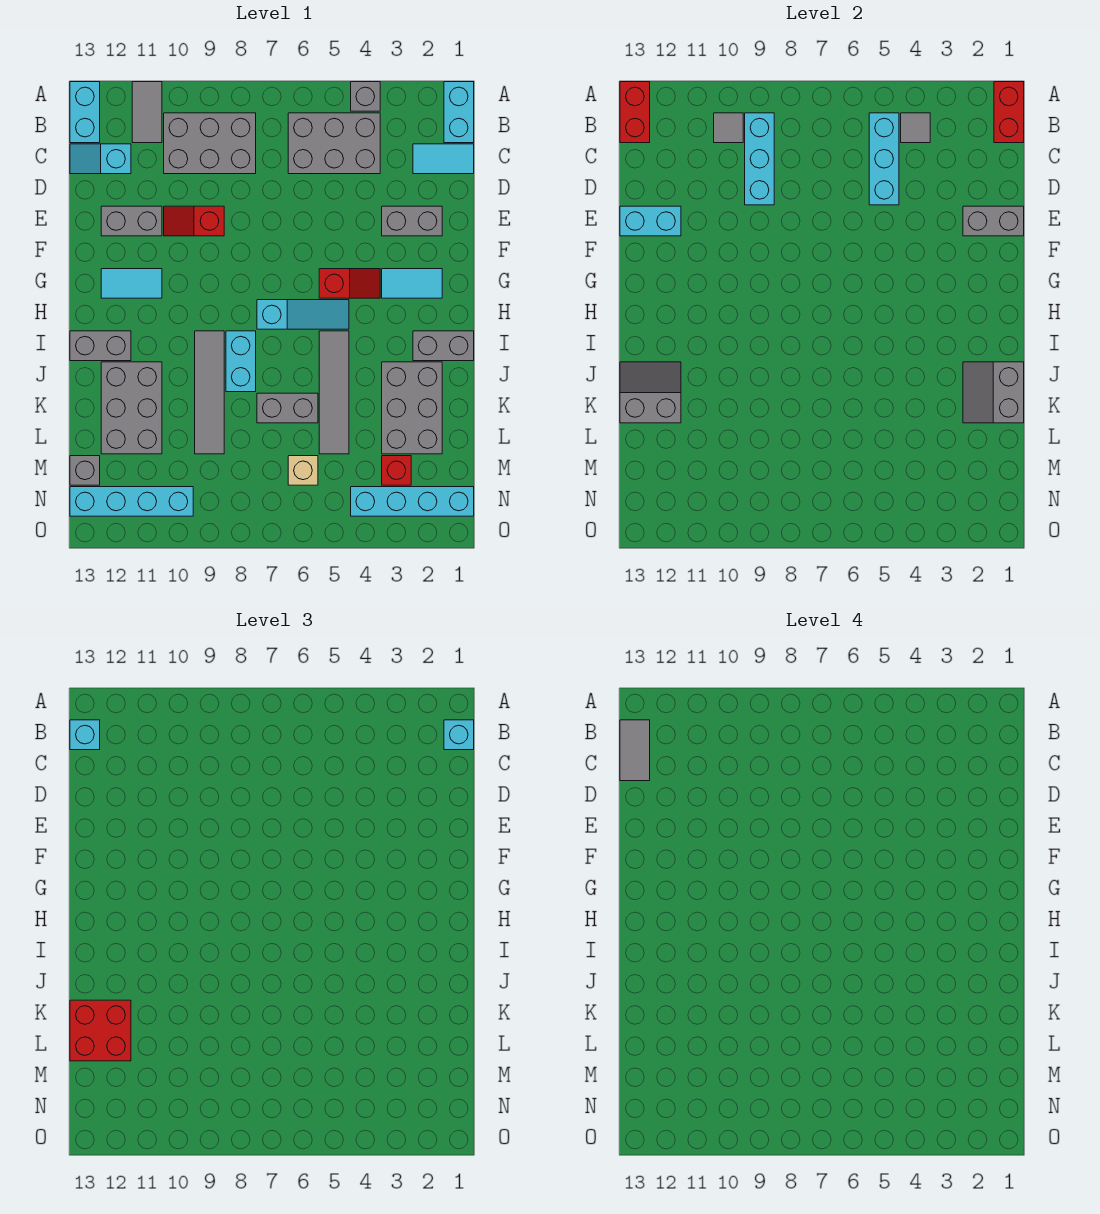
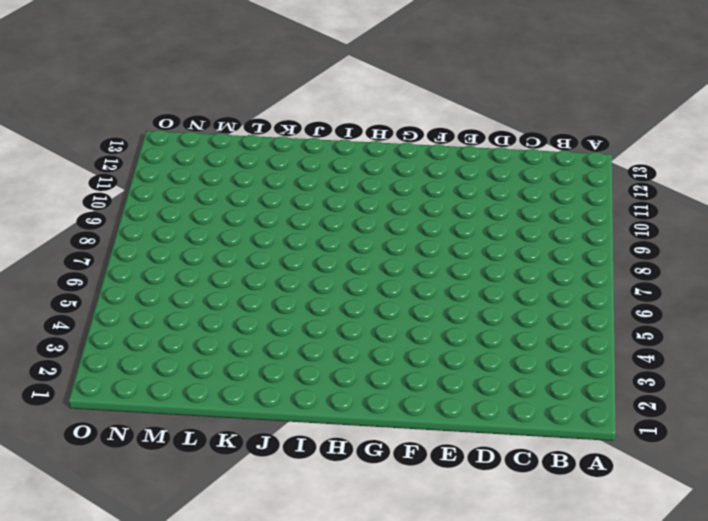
none -> cyan brick A1:B1 level 1
none -> grey brick A4 level 1
none -> grey tile A11:B11 level 1
none -> cyan brick A13:B13 level 1

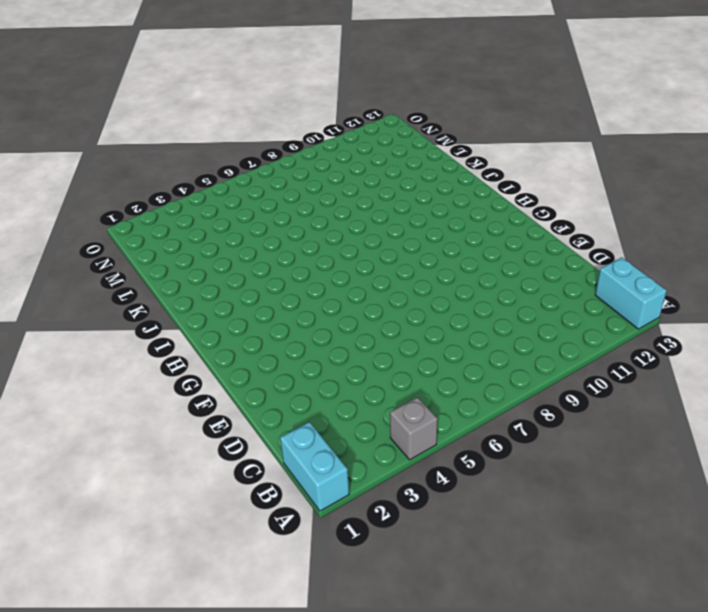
none -> grey tile A11:B11 level 1
none -> grey brick B4:C6 level 1
none -> grey brick B8:C10 level 1
none -> cyan tile C1:C2 level 1

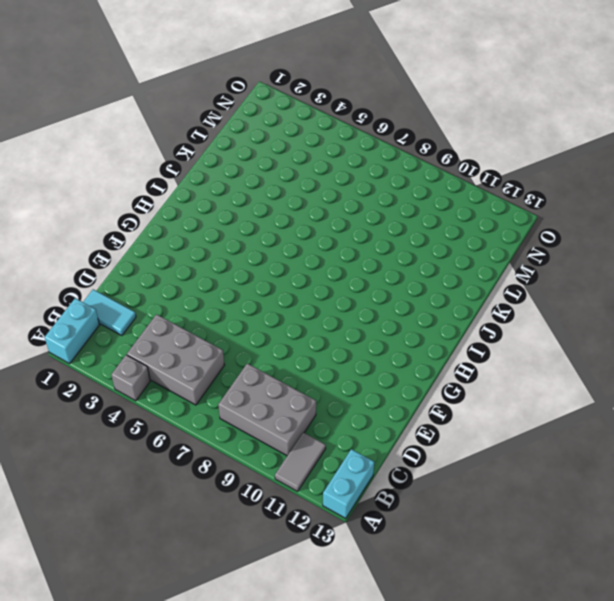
none -> cyan slope C12:C13 level 1 top 12
none -> grey brick E2:E3 level 1
none -> red slope E9:E10 level 1 top 9
none -> grey brick E11:E12 level 1

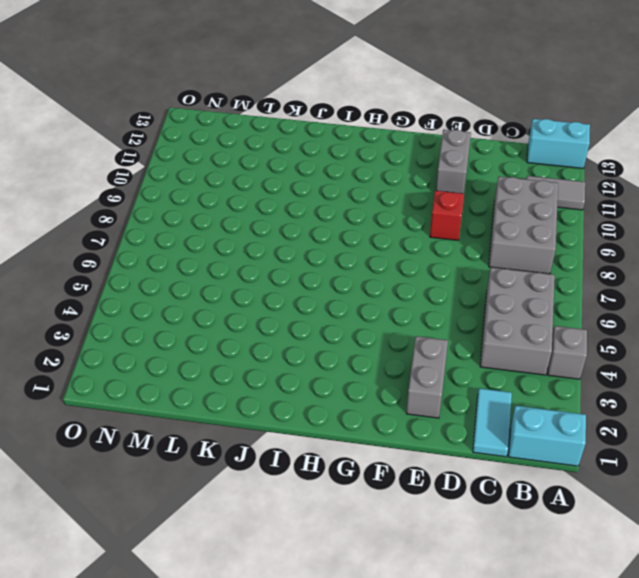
none -> cyan slope C12:C13 level 1 top 12
none -> cyan tile G2:G3 level 1
none -> red slope G4:G5 level 1 top 5
none -> cyan tile G11:G12 level 1

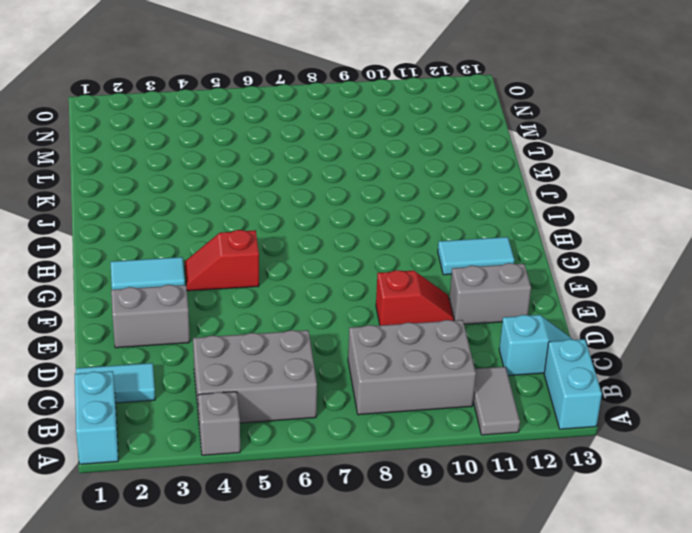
none -> cyan slope H5:H7 level 1 top 7
none -> grey brick I1:I2 level 1
none -> grey tile I5:L5 level 1
none -> cyan brick I8:J8 level 1

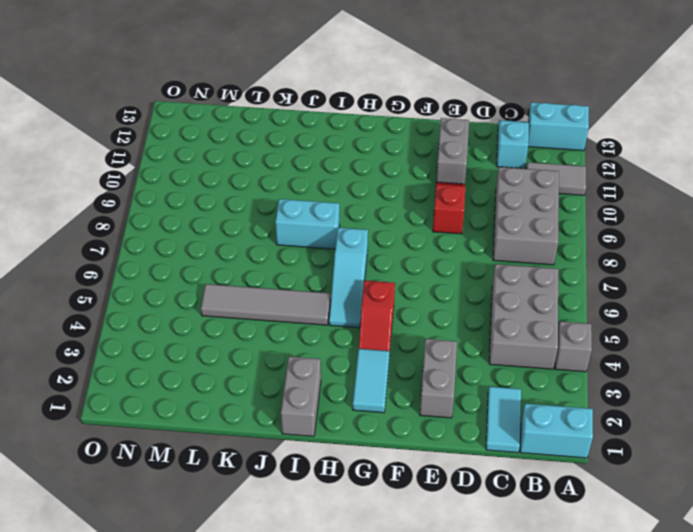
none -> cyan tile G11:G12 level 1
none -> grey tile I9:L9 level 1
none -> grey brick I12:I13 level 1
none -> grey brick J2:L3 level 1

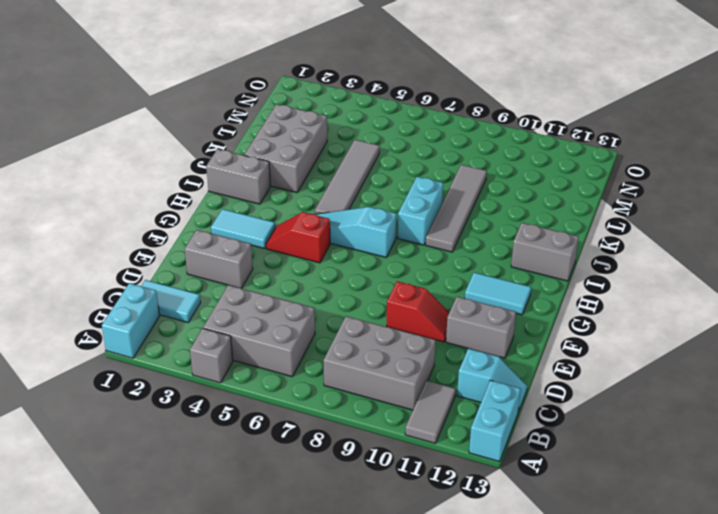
none -> grey brick J11:L12 level 1
none -> grey brick K6:K7 level 1
none -> red brick M3 level 1
none -> tan brick M6 level 1

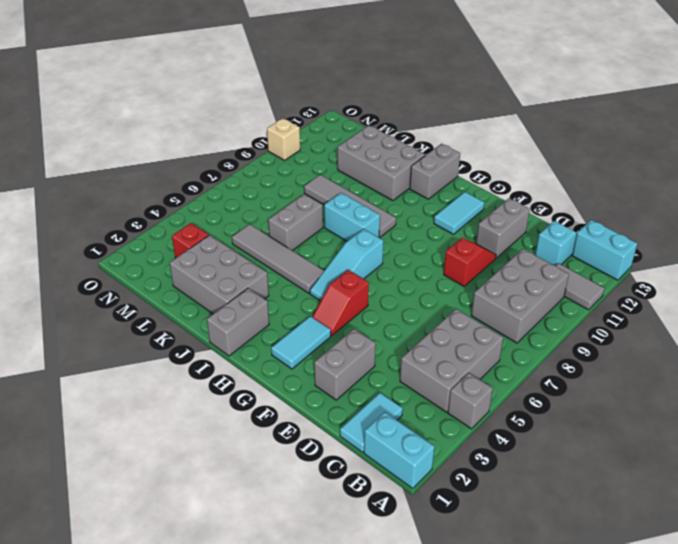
tan brick O10 level 1 -> tan brick M6 level 1
none -> grey brick M13 level 1
none -> cyan brick N1:N4 level 1
none -> cyan brick N10:N13 level 1
none -> red brick A1:B1 level 2

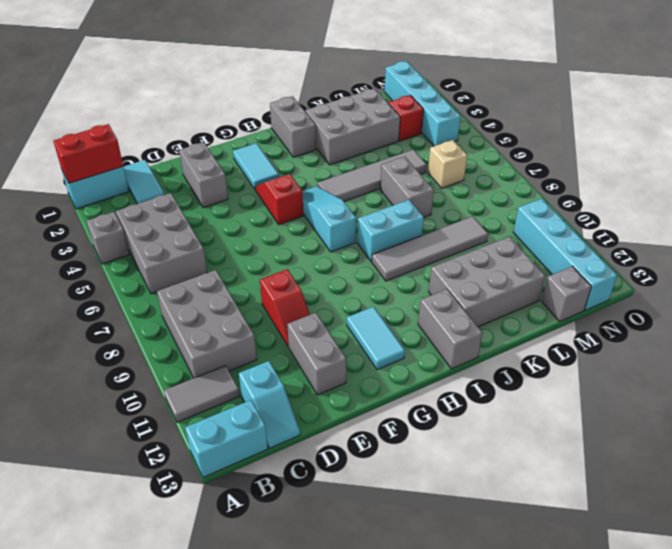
none -> red brick A13:B13 level 2
none -> grey tile B4 level 2
none -> cyan brick B5:D5 level 2
none -> cyan brick B9:D9 level 2

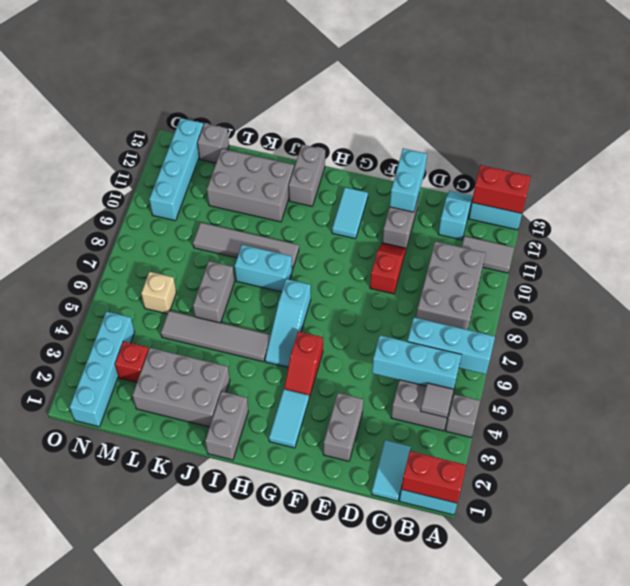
cyan brick A6:C6 level 2 -> cyan brick B9:D9 level 2
none -> grey tile B10 level 2
none -> grey brick E1:E2 level 2
none -> grey slope J1:K2 level 2 top 1
none -> grey slope J12:K13 level 2 top K

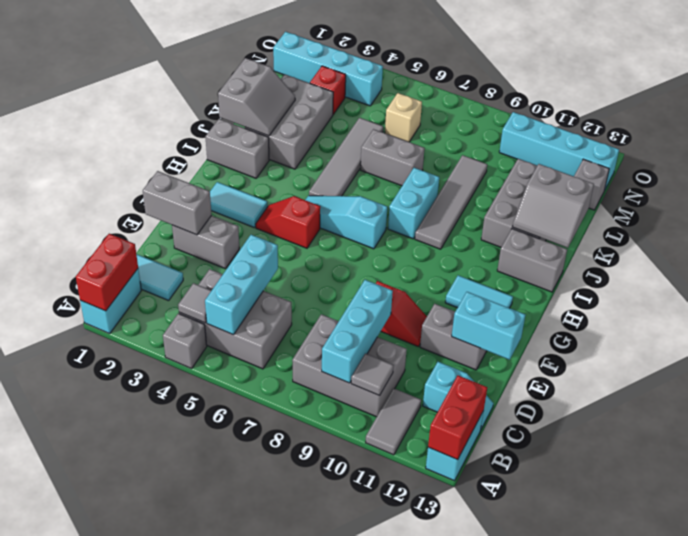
none -> cyan brick B1 level 3
none -> cyan brick B13 level 3
none -> red brick K12:L13 level 3
none -> grey tile B13:C13 level 4

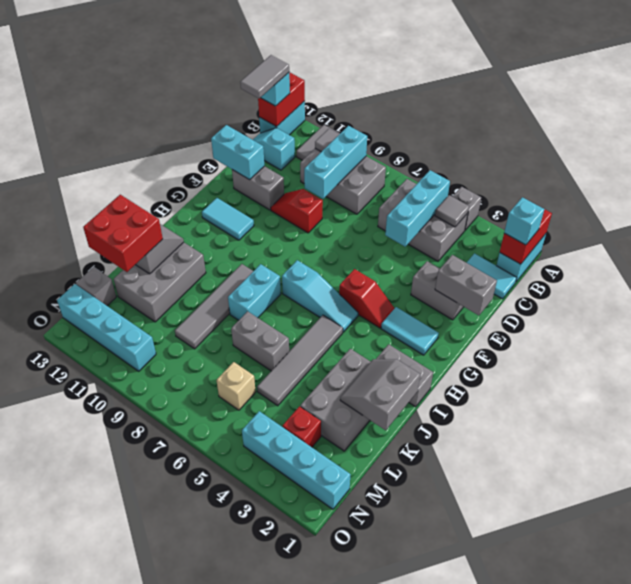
none -> grey brick I12:I13 level 1

